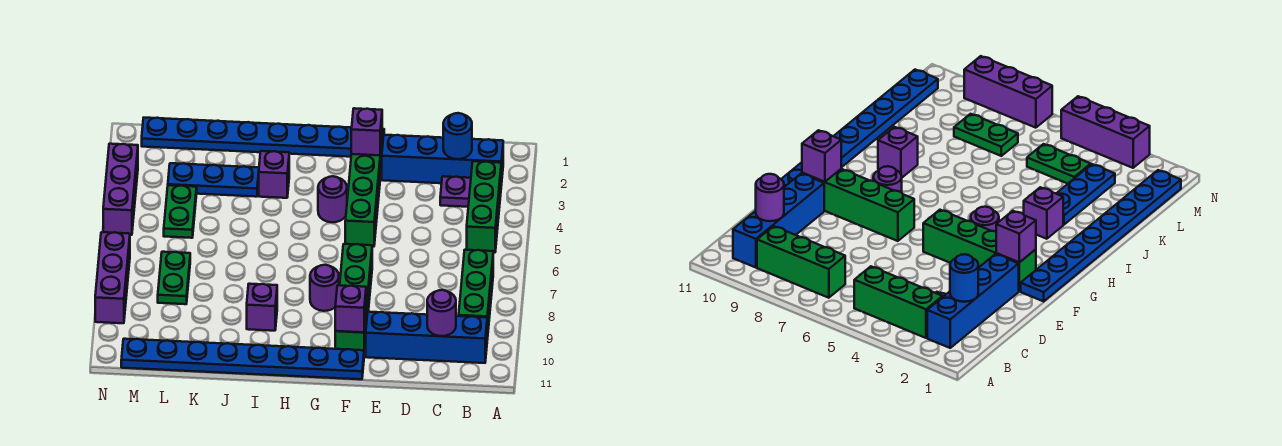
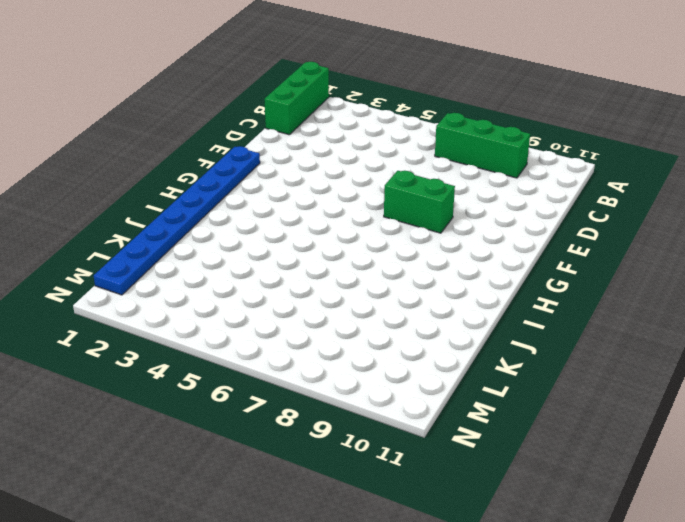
green brick A1:C1 level 1 -> green brick B3:B5 level 1
green brick F7:F8 level 1 -> green brick F7:F10 level 1
none -> blue brick B2:E2 level 1
none -> blue brick B10:E10 level 1
none -> purple plate C3 level 1

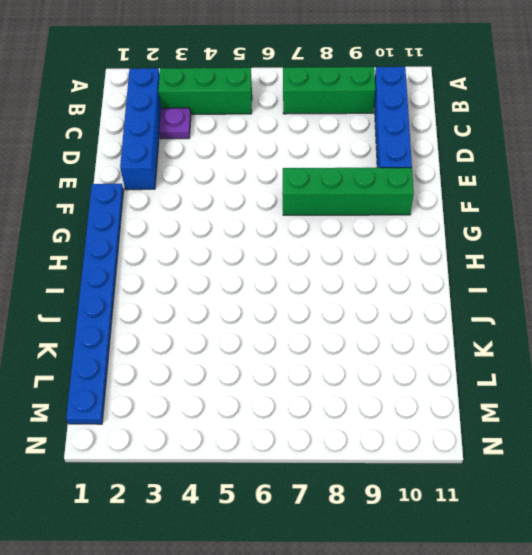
none -> green brick F2:F5 level 1
none -> blue plate F11:M11 level 1
none -> purple round brick G4 level 1

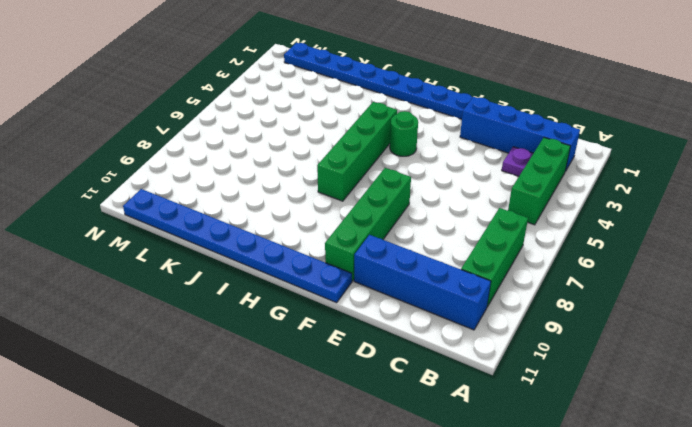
green round brick G4 level 1 -> purple round brick G4 level 1
green brick H4:H7 level 1 -> green brick F2:F5 level 1
none -> purple round brick G8 level 1
none -> purple brick I3 level 1
none -> purple brick I9 level 1

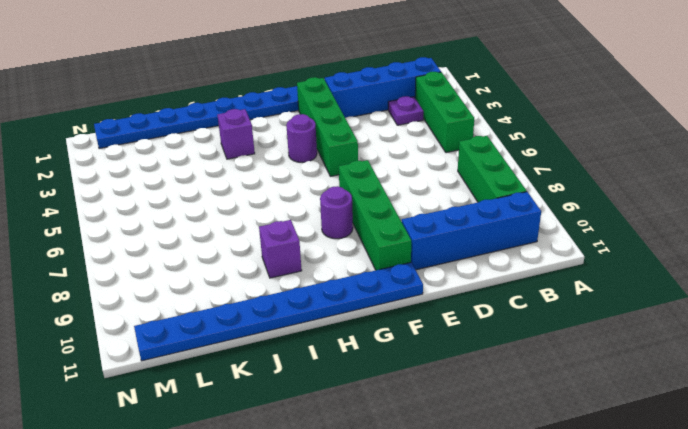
none -> blue plate J3:L3 level 1
none -> green plate L4:L5 level 1
none -> green plate L7:L8 level 1

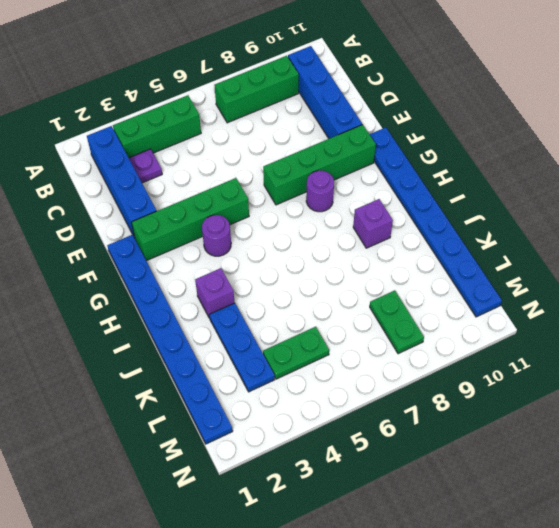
green plate L8:M8 level 1 -> green plate L7:L8 level 1
none -> purple brick N3:N5 level 1
none -> purple brick N7:N9 level 1
none -> blue round brick C2 level 2

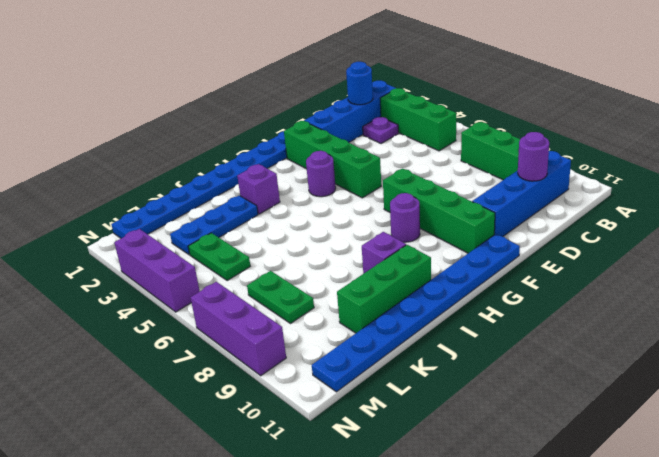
green brick I10:K10 level 1 -> none
none -> purple brick F2 level 2
none -> purple brick F10 level 2

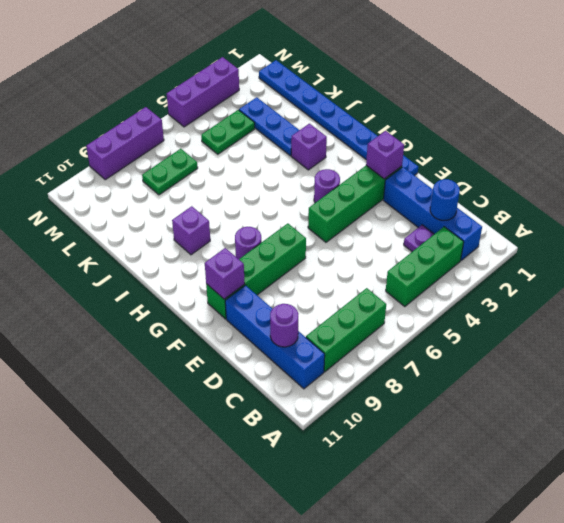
none -> blue plate F11:M11 level 1

